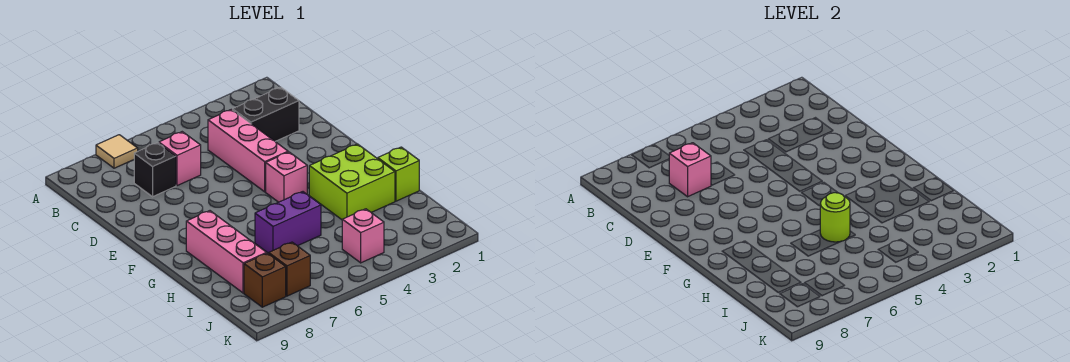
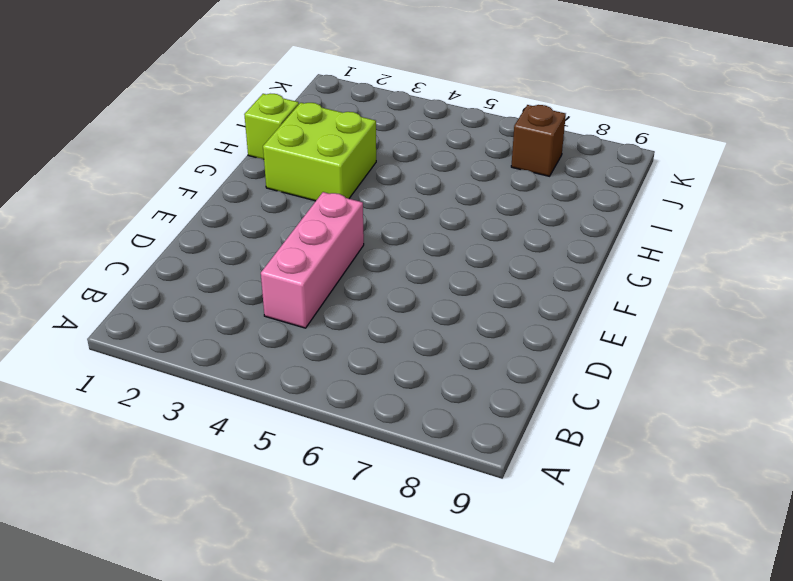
none -> tan tile A7 level 1
none -> black brick C2:C3 level 1
none -> pink brick C6 level 1

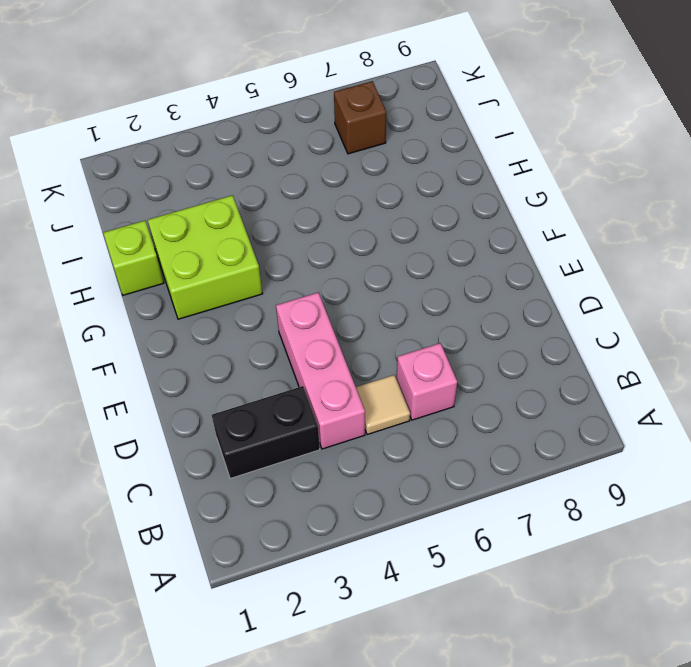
tan tile C5 level 1 -> tan tile A7 level 1
none -> black brick C7 level 1
none -> pink brick F4 level 1
none -> pink brick G8:I8 level 1

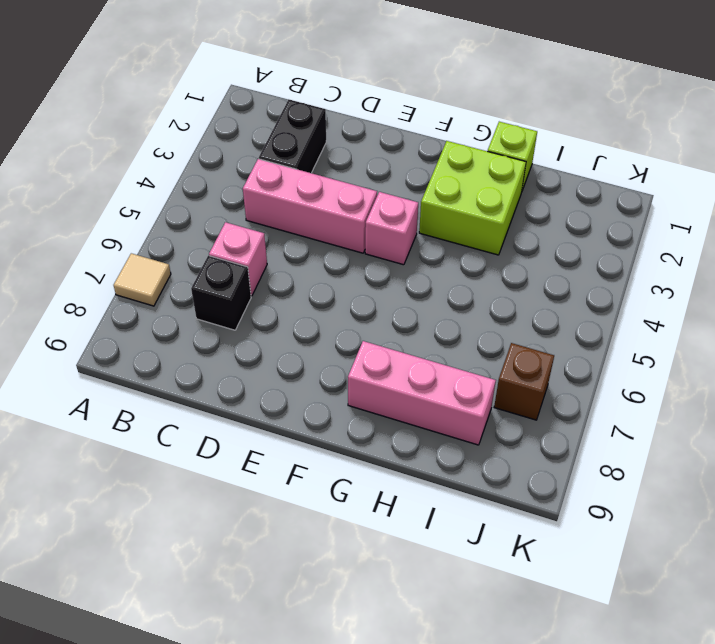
none -> purple brick H5:H6 level 1
none -> pink brick J4 level 1
none -> brown brick J8 level 1

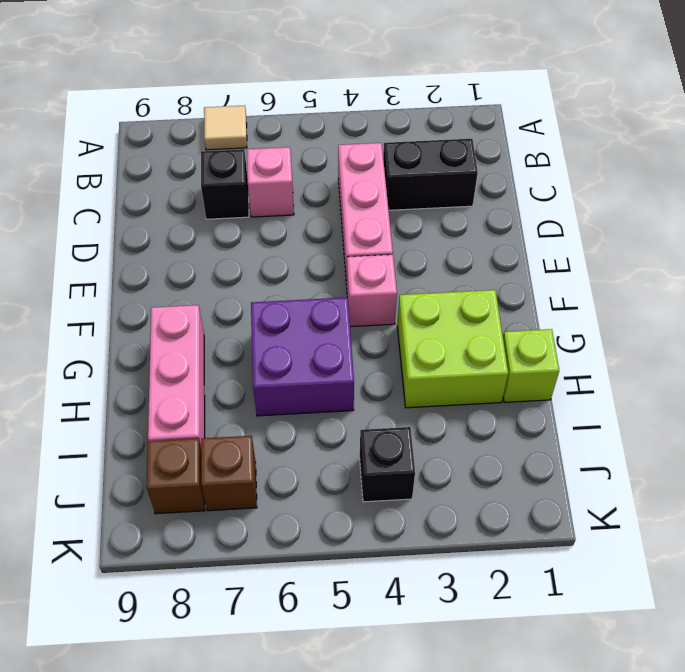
purple brick G5:H6 level 1 -> purple brick H5:H6 level 1
black brick J4 level 1 -> pink brick J4 level 1
none -> pink brick C7 level 2
none -> lime round brick H5 level 2

